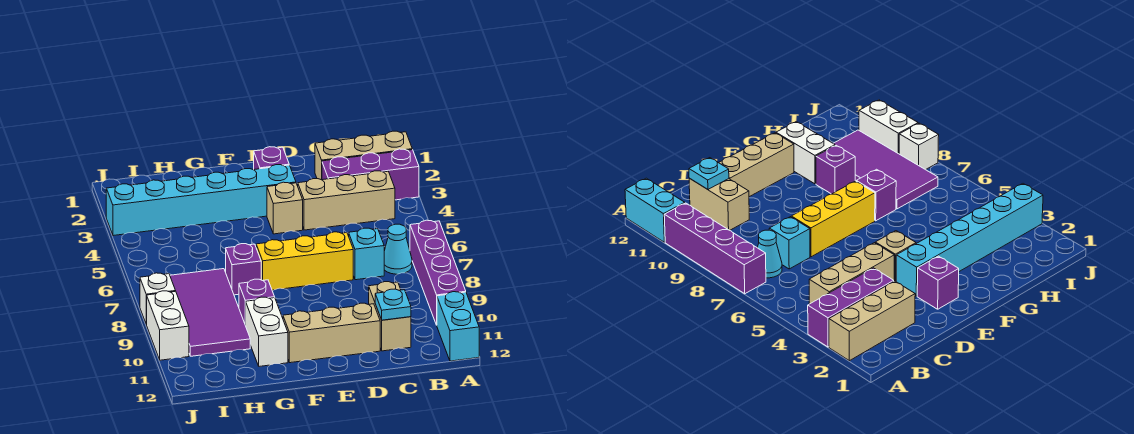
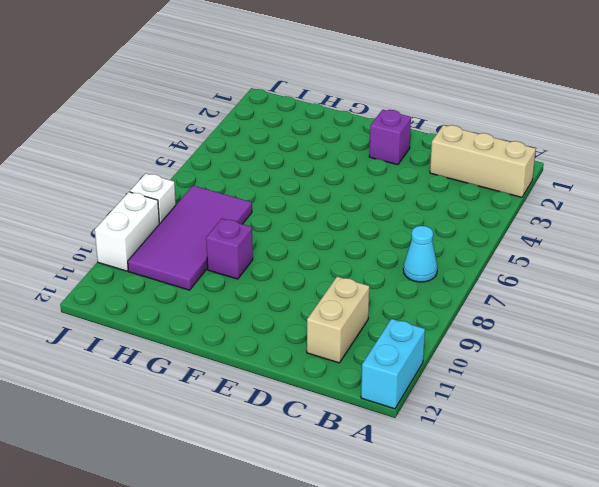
none -> purple brick A3:C3 level 1
none -> purple brick A7:A10 level 1
none -> tan brick B4:D4 level 1

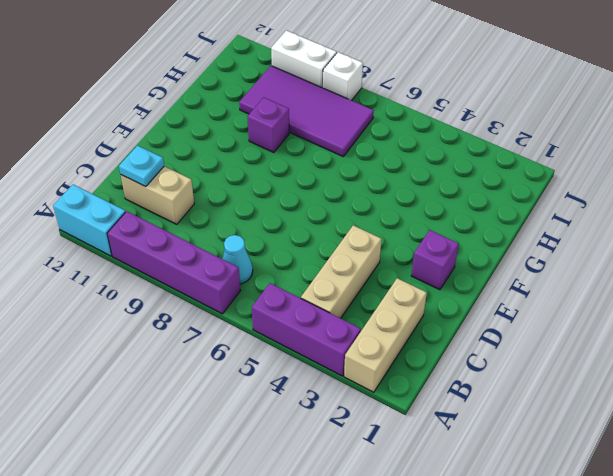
purple brick A3:A5 level 1 -> purple brick A3:C3 level 1
none -> cyan brick C7 level 1
none -> yellow brick D7:F7 level 1
none -> tan brick D11:F11 level 1

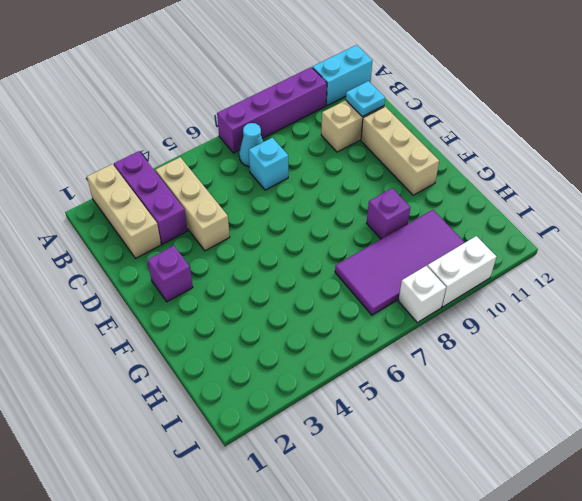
none -> yellow brick D7:F7 level 1
none -> cyan brick E3:J3 level 1
none -> tan brick E4 level 1

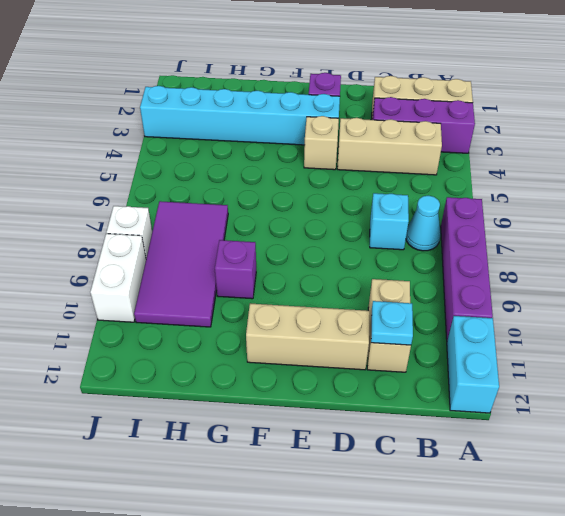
none -> yellow brick D7:F7 level 1
none -> purple brick G7 level 1
none -> white brick G10:G11 level 1

